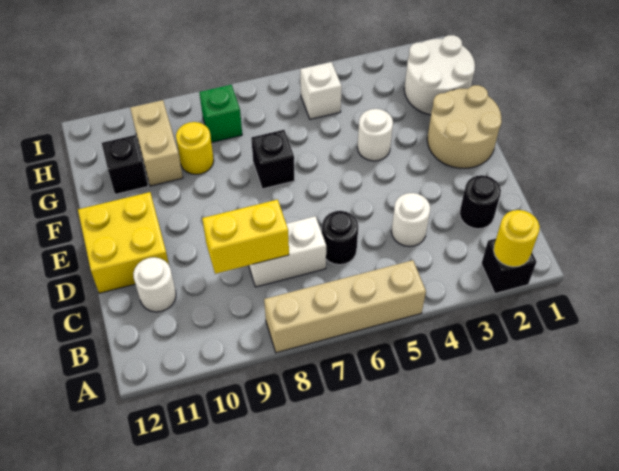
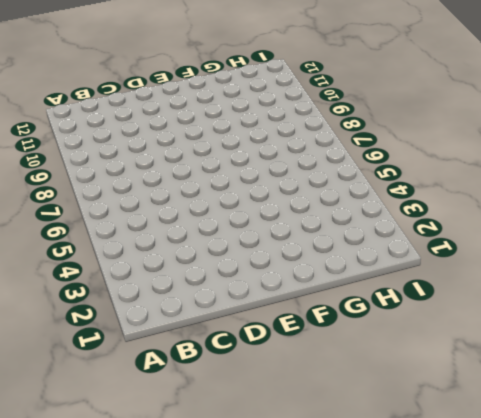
none -> black brick A2 level 1
none -> tan brick A5:A8 level 1
none -> black round brick C2 level 1

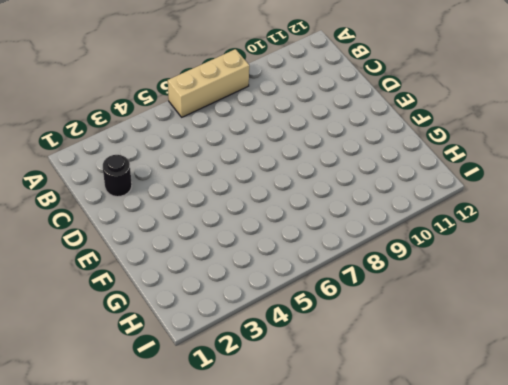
tan brick A6:A8 level 1 -> tan brick A5:A8 level 1
none -> black brick A2 level 1
none -> white round brick C4 level 1
none -> black round brick C6 level 1

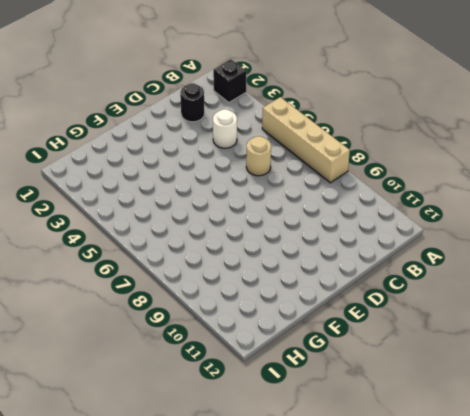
tan round brick C6 level 1 -> black round brick C6 level 1
none -> white brick C7:C8 level 1
none -> white round brick C11 level 1
none -> yellow brick D11:E12 level 1

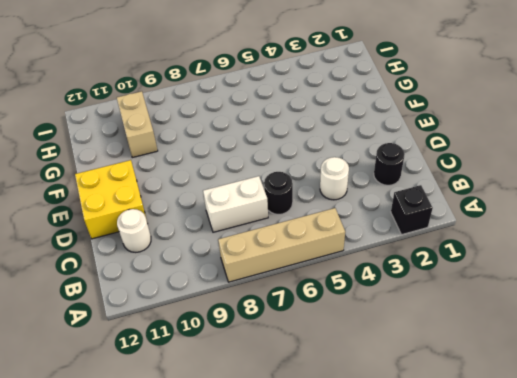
none -> tan round brick E1:F2 level 1
none -> white round brick F4 level 1
none -> black brick F7 level 1

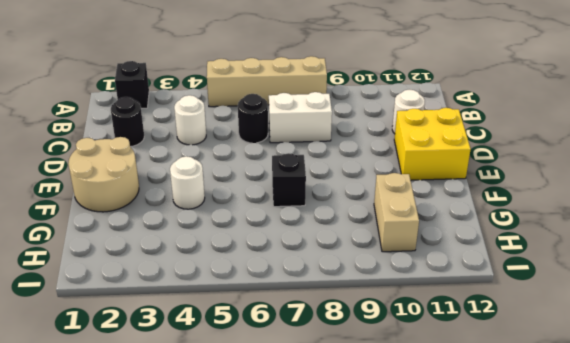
none -> white round brick G1:H2 level 1
none -> yellow round brick G9 level 1
none -> black brick G11 level 1

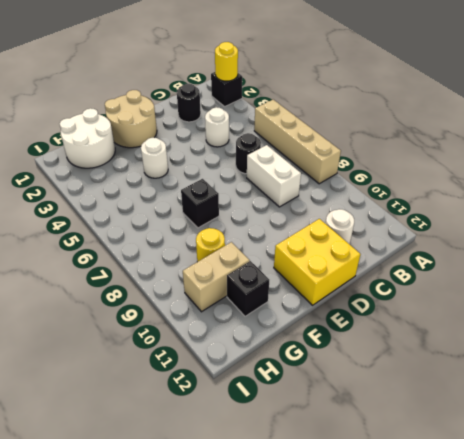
none -> white brick H5 level 1
none -> green brick H8 level 1
none -> yellow brick C8:C9 level 2

